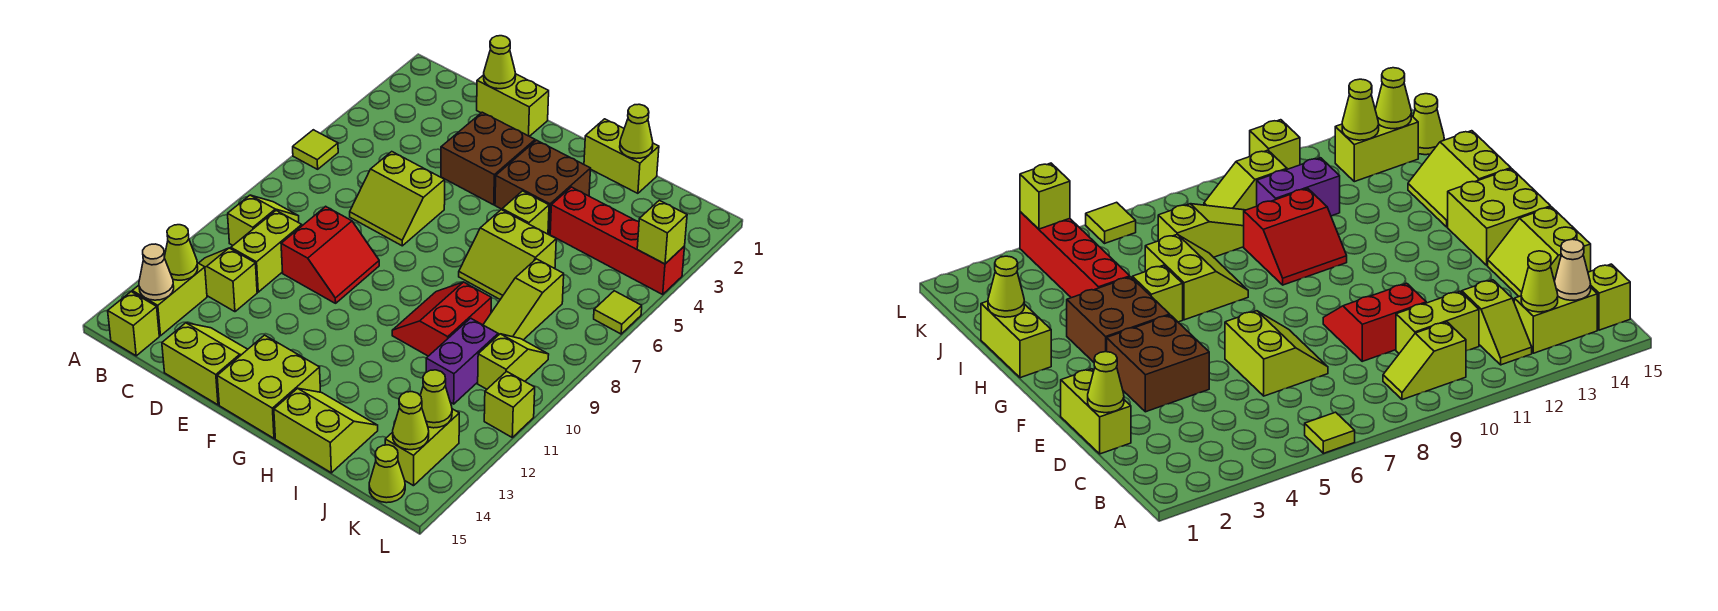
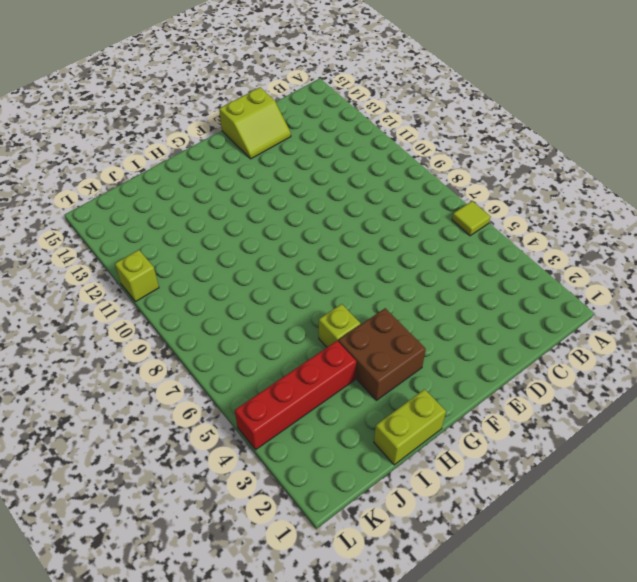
none -> lime slope B9:B10 level 1 top 10
none -> lime slope B12:C12 level 1 top C
none -> lime brick B13:B14 level 1
none -> lime brick B15 level 1

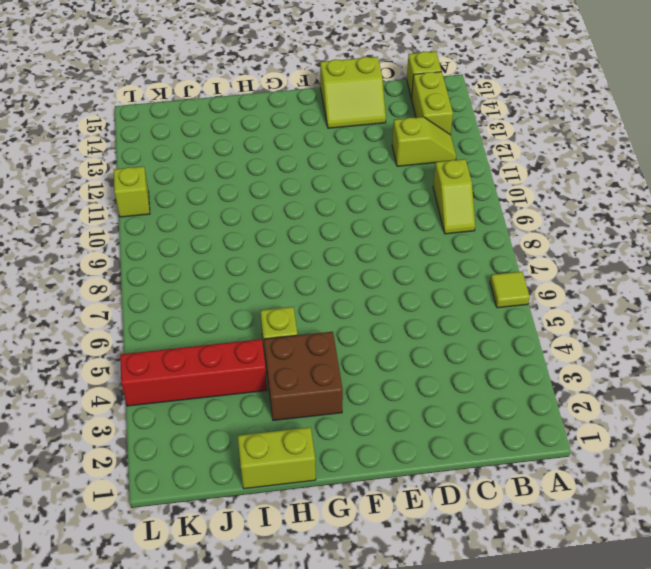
none -> lime brick C10:C11 level 1
none -> lime brick D1:E1 level 1
none -> lime slope D6:E7 level 1 top 6
none -> red slope D9:E10 level 1 top D

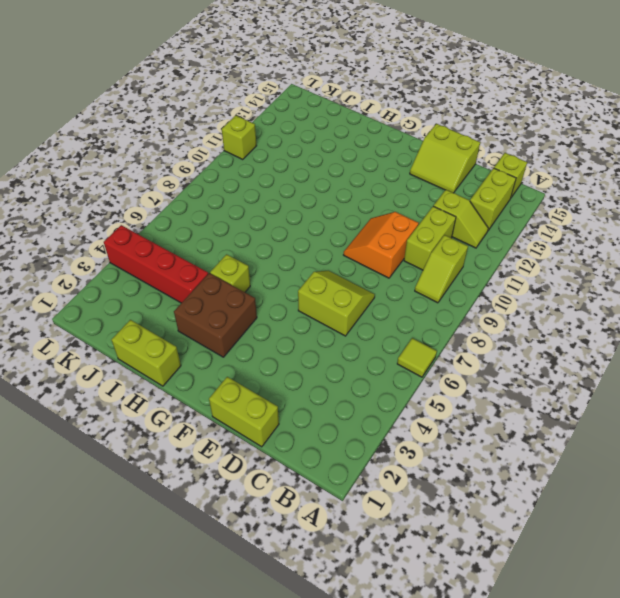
orange slope D9:E10 level 1 top D -> red slope D9:E10 level 1 top D
none -> brown brick E3:F4 level 1
none -> lime brick F14:G15 level 1
none -> lime slope H6:I7 level 1 top 6
none -> red slope H9:I10 level 1 top I

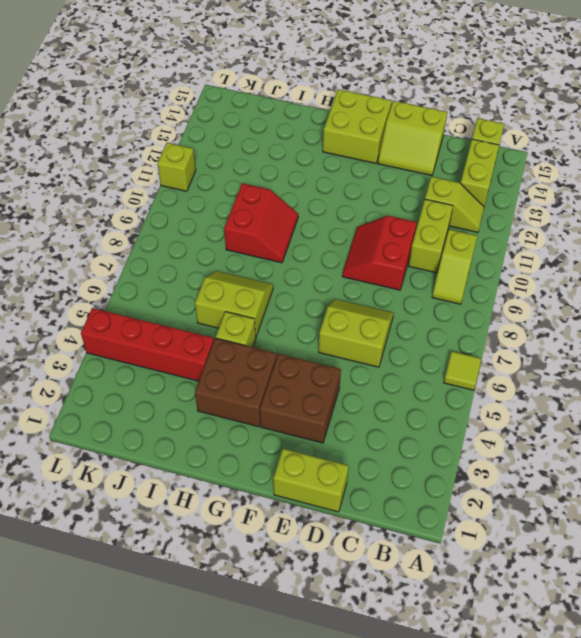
none -> lime brick H1:I1 level 1
none -> lime slope H14:I15 level 1 top 15
none -> lime slope J7:J9 level 1 top 7
none -> purple brick J10:J11 level 1

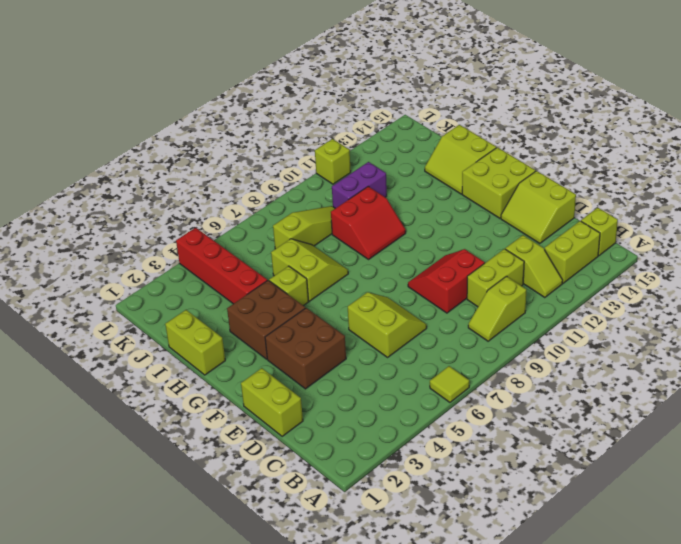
none -> lime slope K9:K10 level 1 top 10
none -> lime brick K13:K14 level 1
none -> lime cone K15 level 1
none -> lime tile L6 level 1

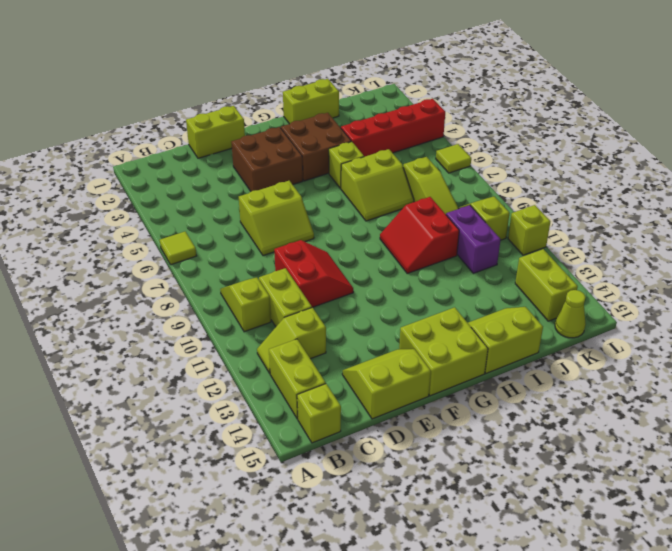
none -> lime cone B13 level 2
none -> tan cone B14 level 2
none -> lime cone D1 level 2
none -> lime cone I1 level 2

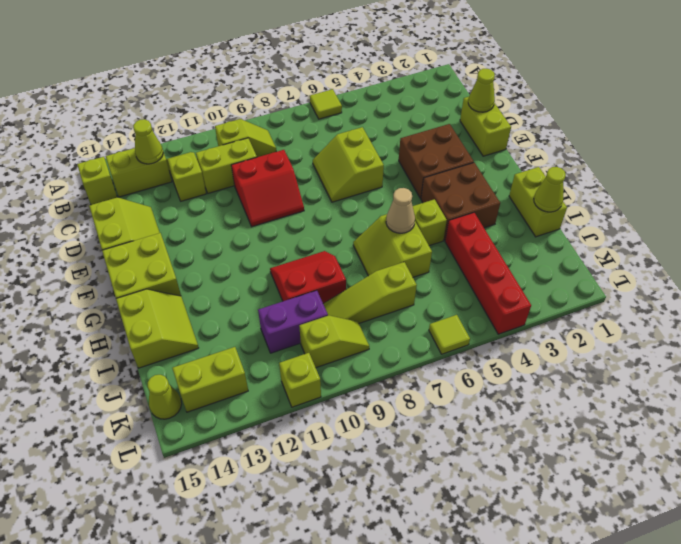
tan cone H6 level 2 -> tan cone B14 level 2
none -> lime cone K13 level 2
none -> lime cone K14 level 2
none -> lime brick L4 level 2

